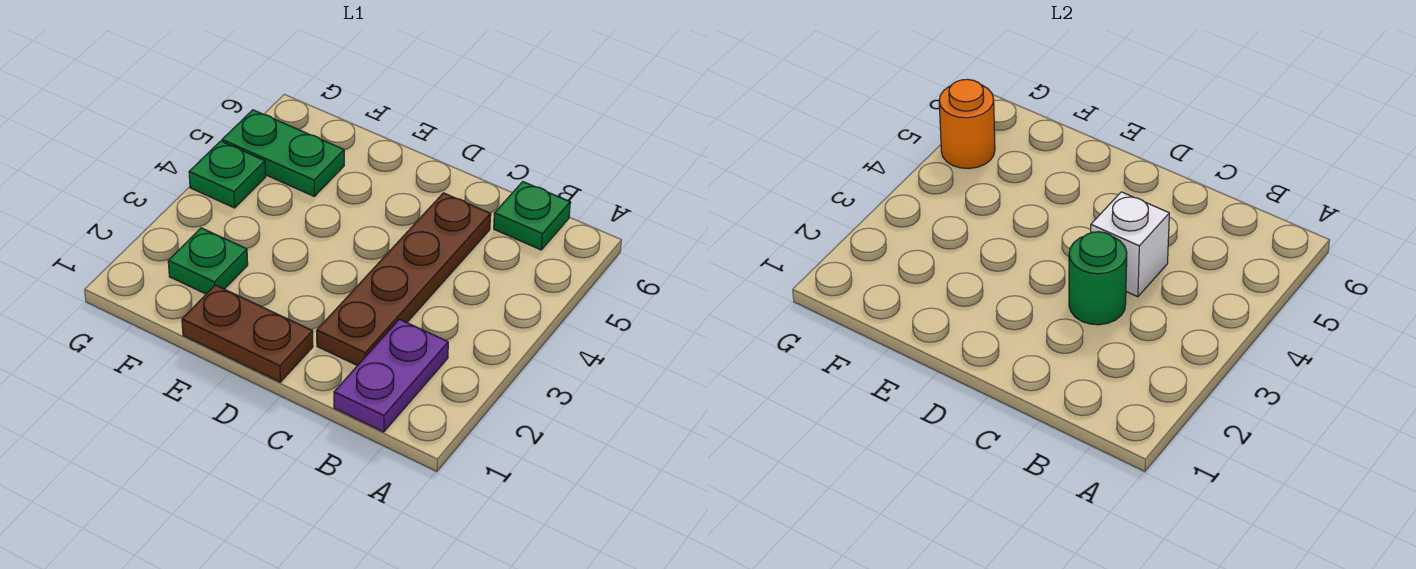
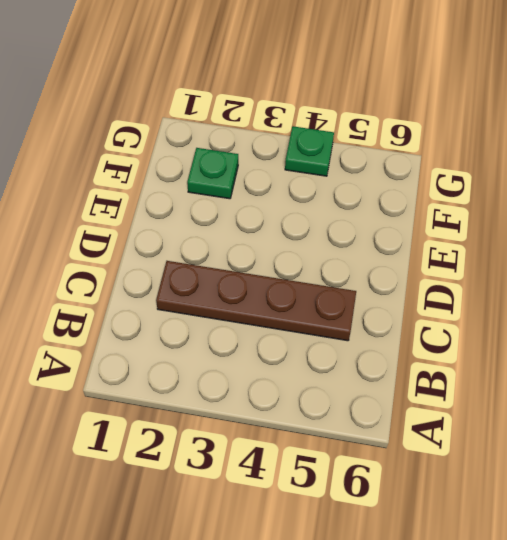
none -> purple plate B1:B2 level 1
none -> green plate B6 level 1

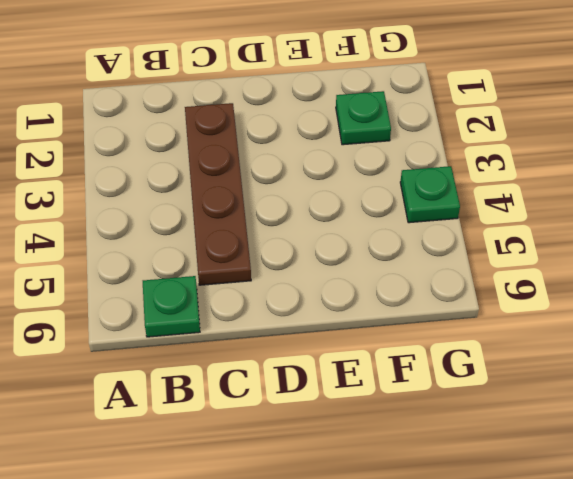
none -> purple plate B1:B2 level 1
none -> brown plate D1:E1 level 1

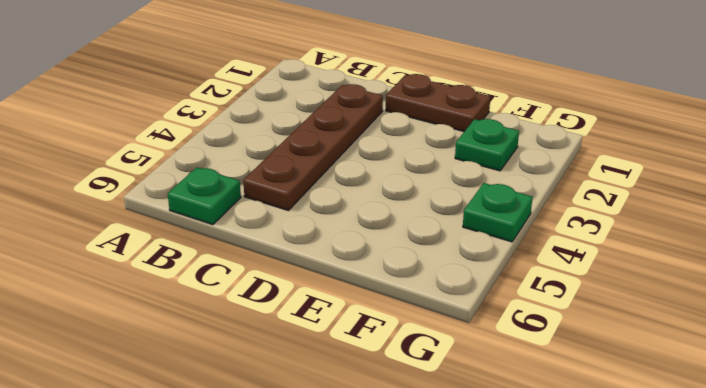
none -> purple plate B1:B2 level 1
none -> green plate F5:G5 level 1

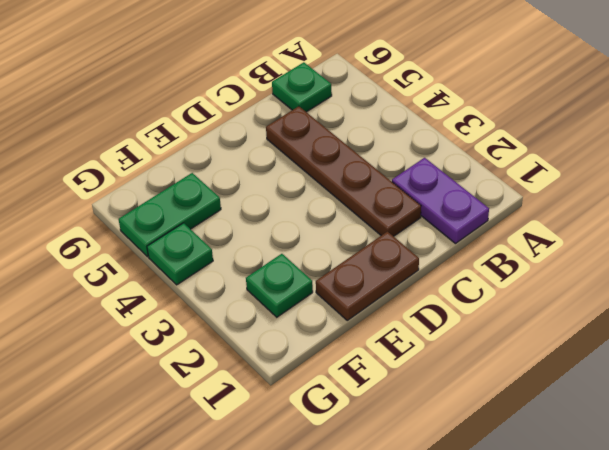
none -> green round brick C3 level 2
none -> white brick C4 level 2

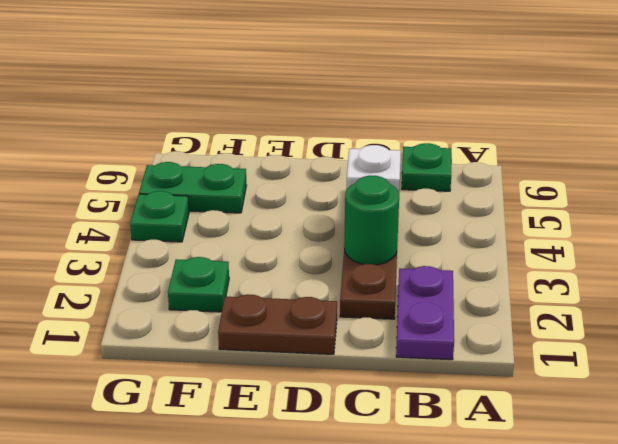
none -> orange round brick G5 level 2

